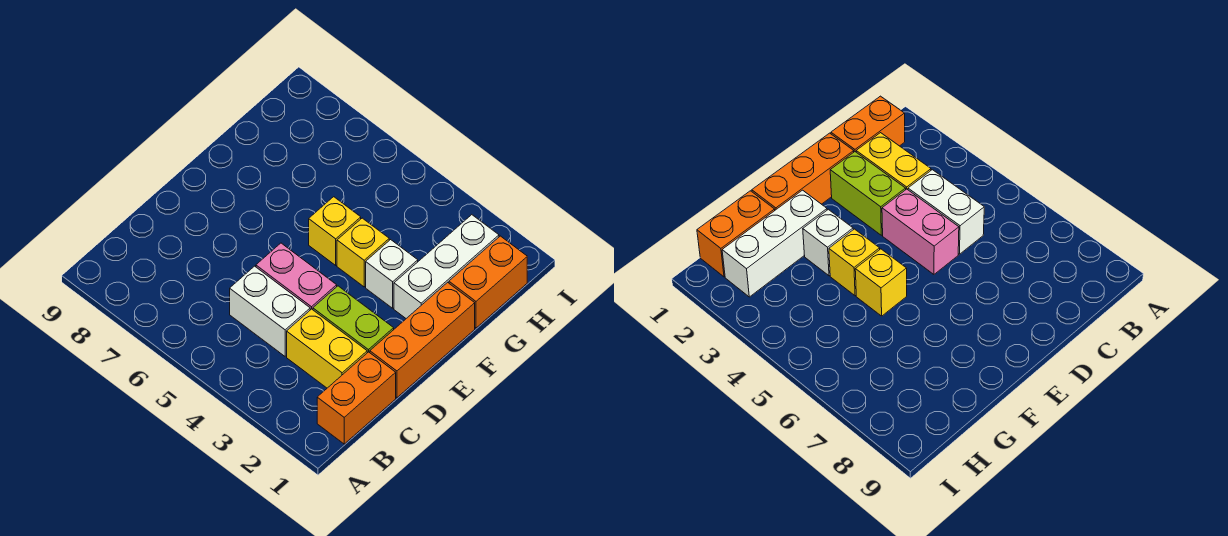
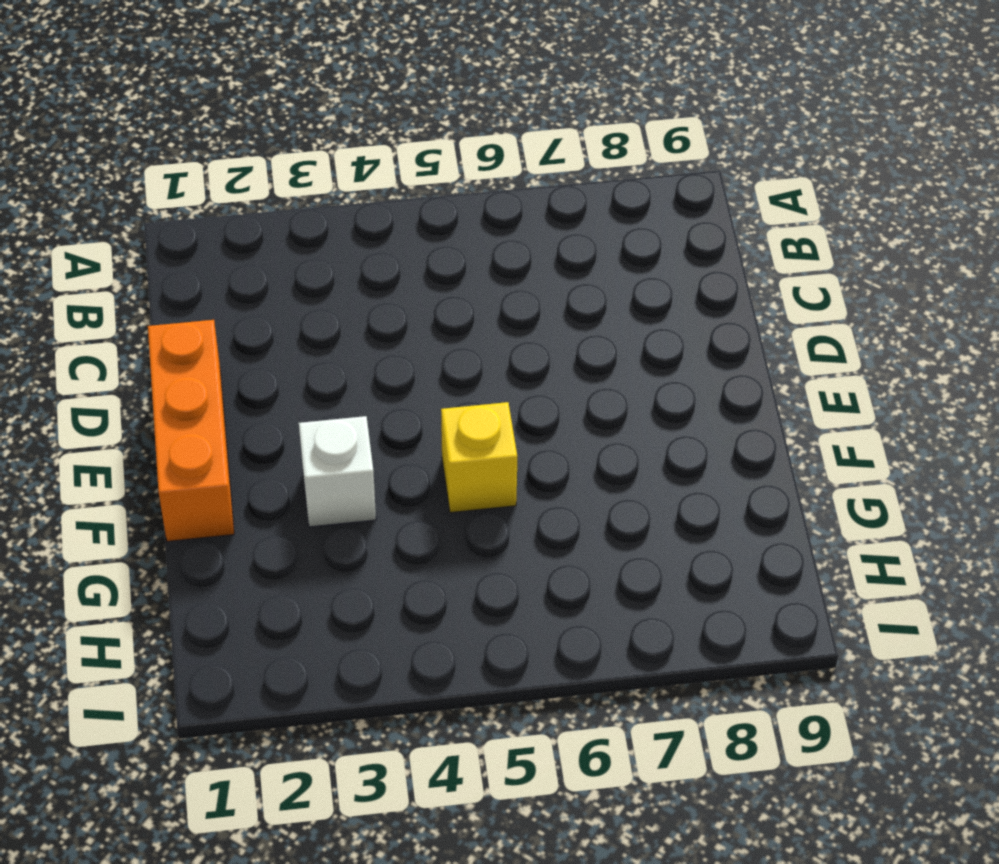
none -> orange brick B1:C1 level 1
none -> yellow brick C2:C3 level 1

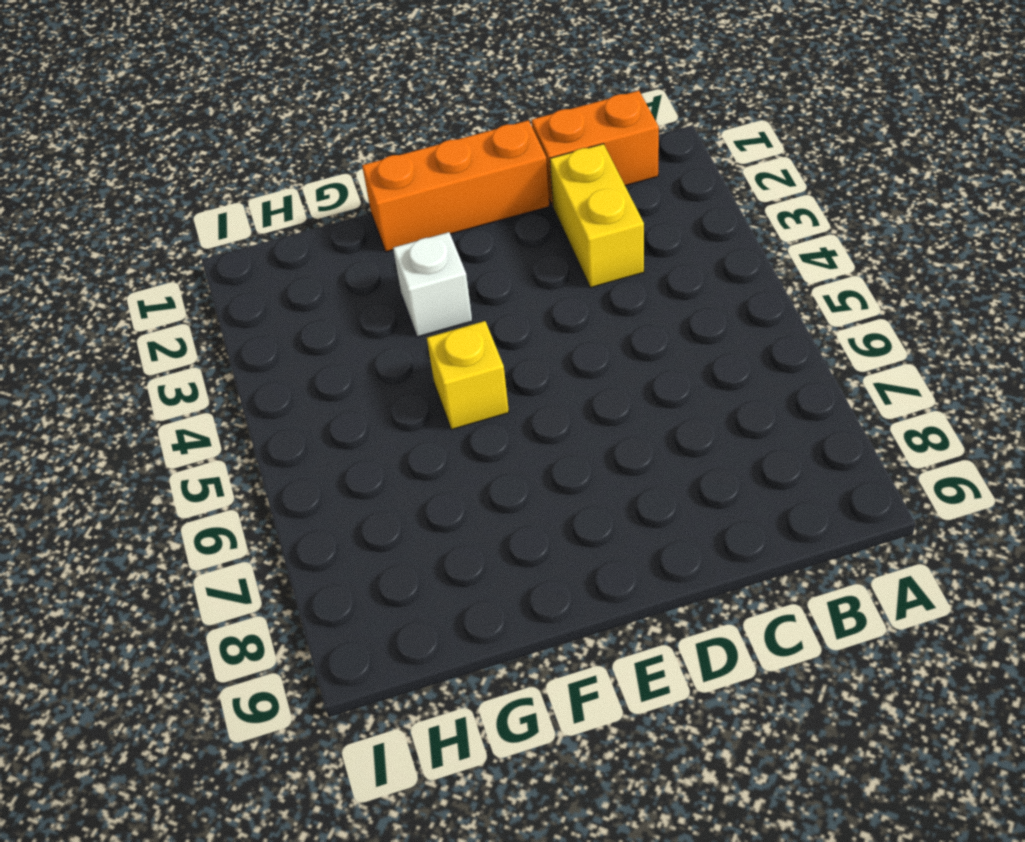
none -> white brick C4:C5 level 1
none -> lime brick D2:D3 level 1

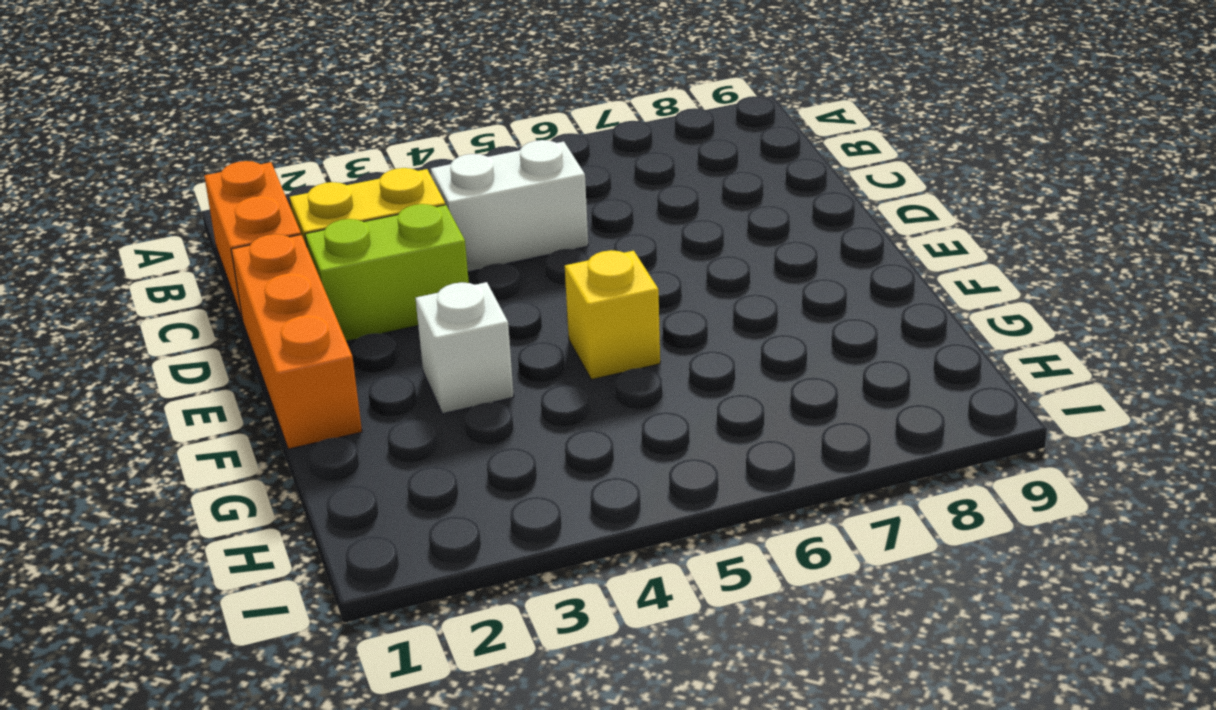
none -> pink brick D4:D5 level 1
none -> white brick F2:H2 level 1

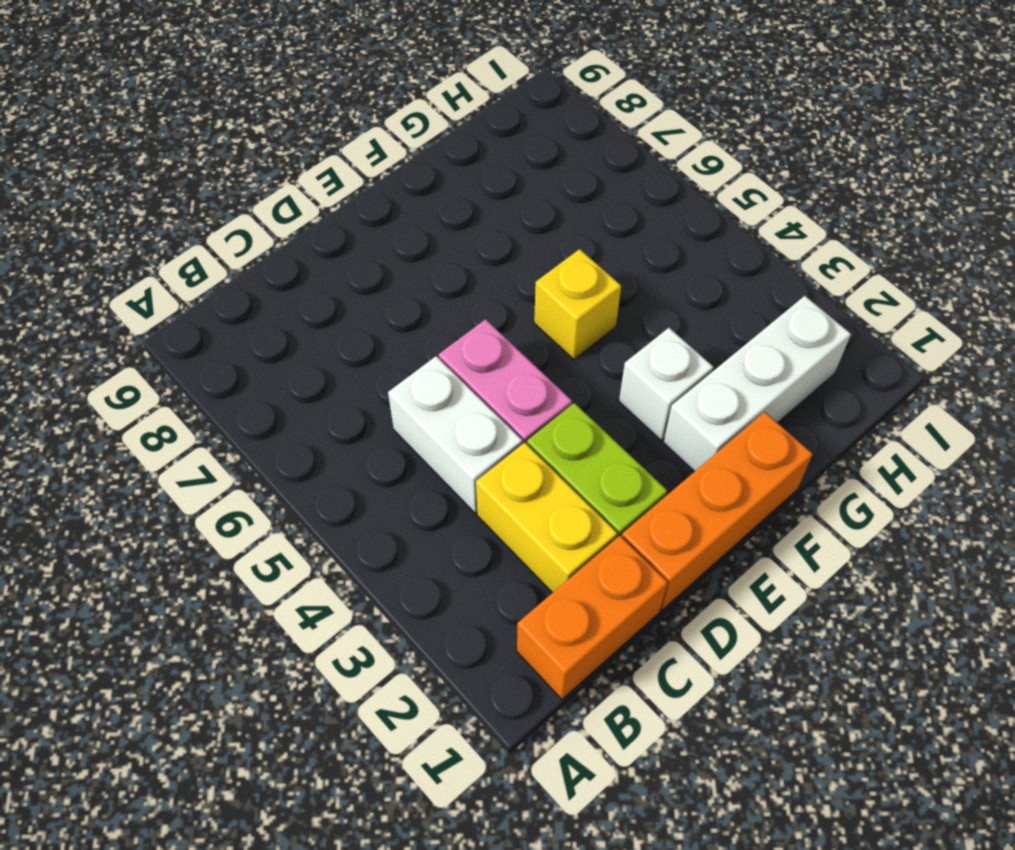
none -> yellow brick F4 level 1
none -> orange brick G1:H1 level 1

